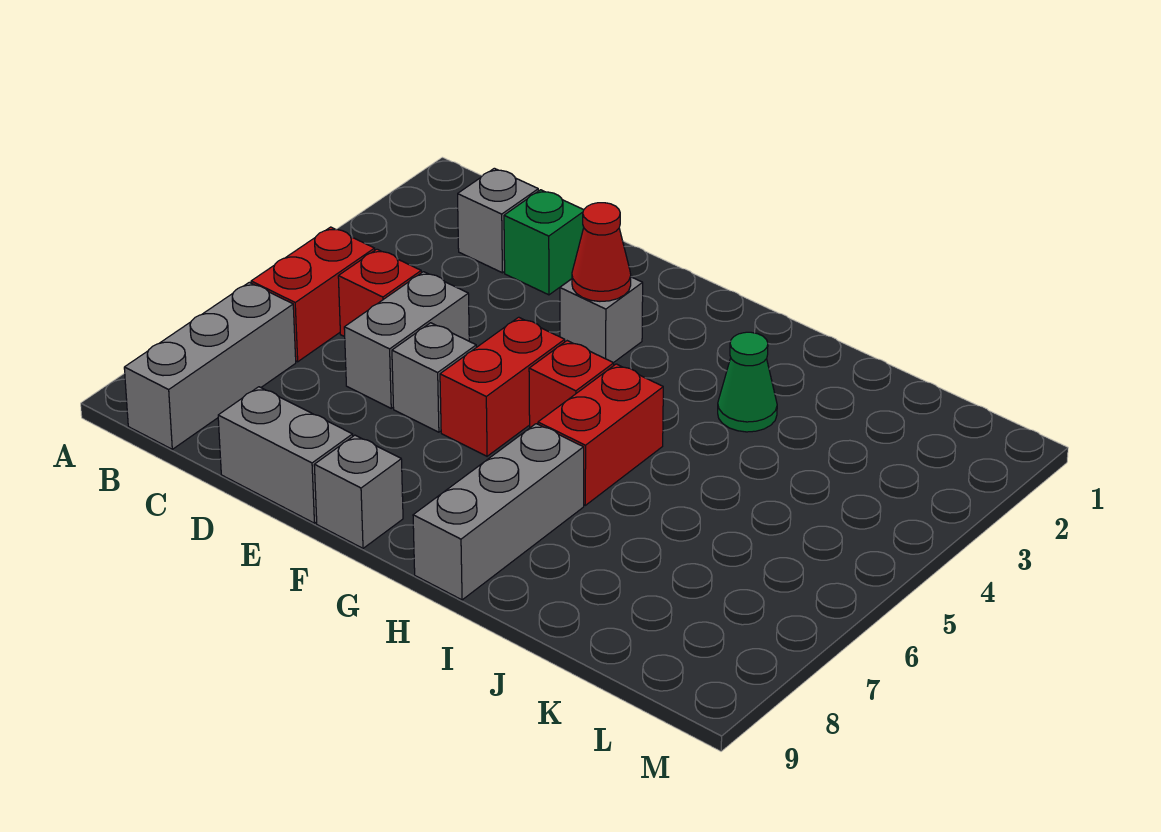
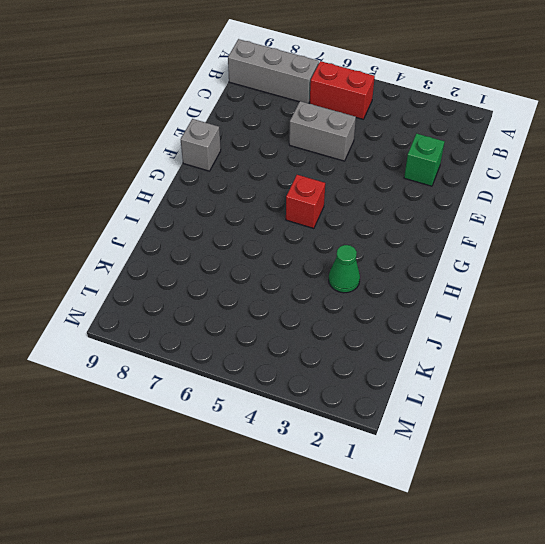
none -> grey brick C2 level 1
none -> red brick C5 level 1
none -> grey brick D9:E9 level 1

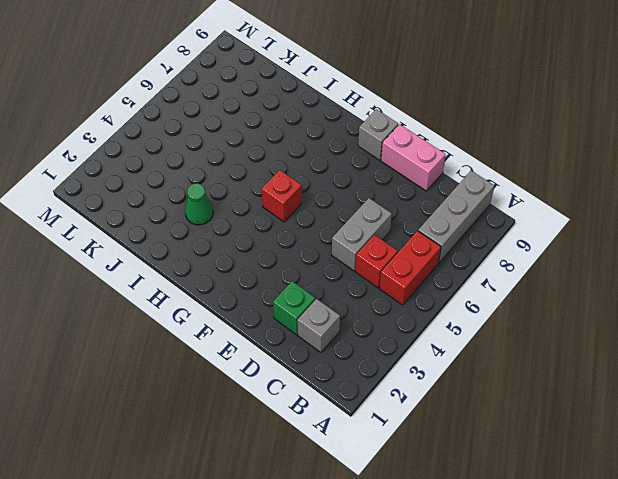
pink brick D9:E9 level 1 -> grey brick D9:E9 level 1
none -> grey brick E6 level 1
none -> grey brick F3 level 1
none -> red brick F5:F6 level 1

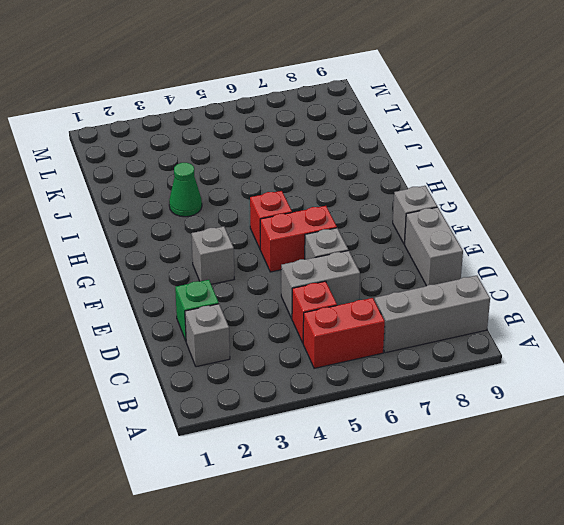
none -> red brick H5:H6 level 1
none -> grey brick H7:H9 level 1
none -> red cone F3 level 2

